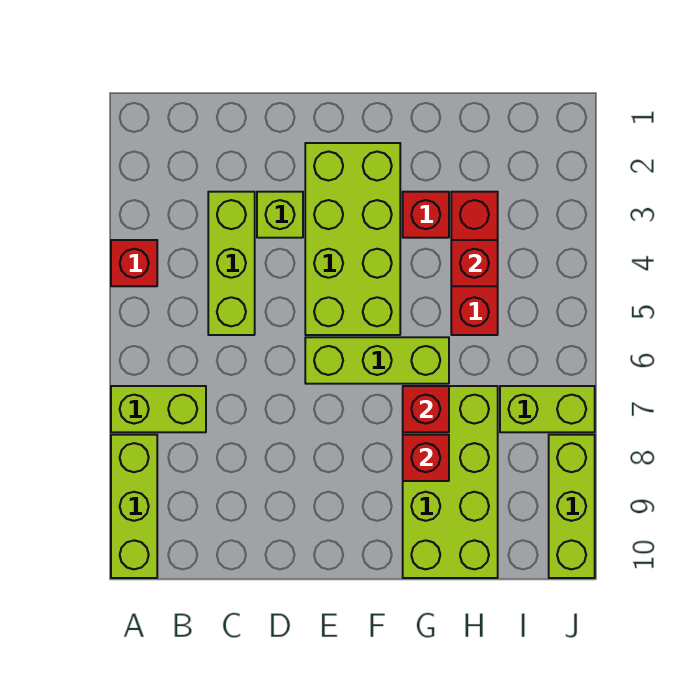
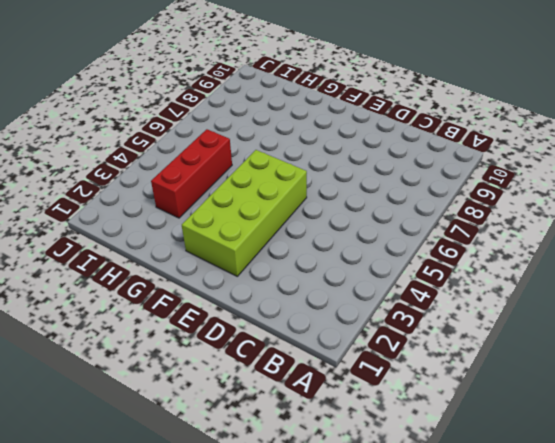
none -> red brick A4 level 1
none -> lime brick A7:B7 level 1
none -> lime brick A8:A10 level 1

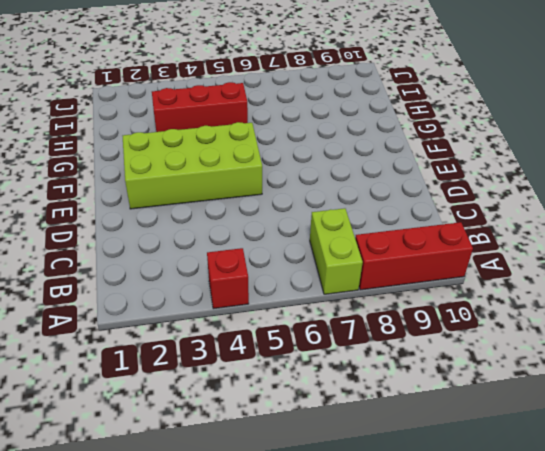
red brick A8:A10 level 1 -> lime brick A8:A10 level 1
none -> lime brick C3:C5 level 1
none -> lime brick D3 level 1
none -> lime brick E6:G6 level 1

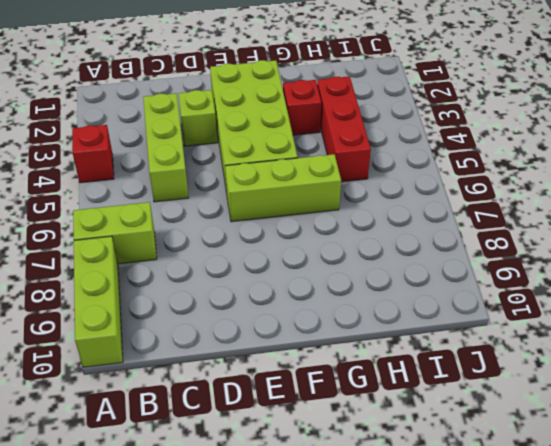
none -> lime brick G7:H10 level 1
none -> lime brick I7:J7 level 1
none -> lime brick J8:J10 level 1

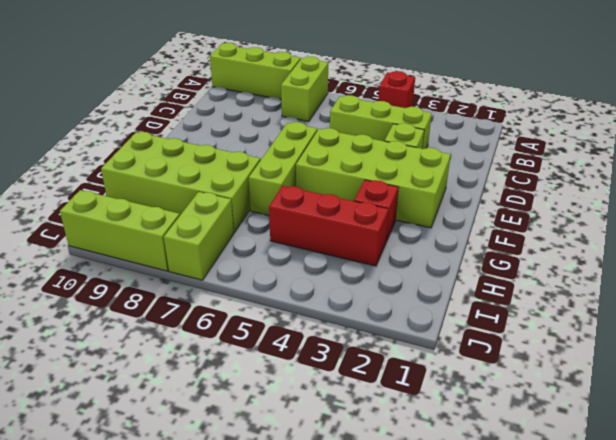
none -> red brick G7 level 2
none -> red brick G8 level 2
none -> red brick H4 level 2

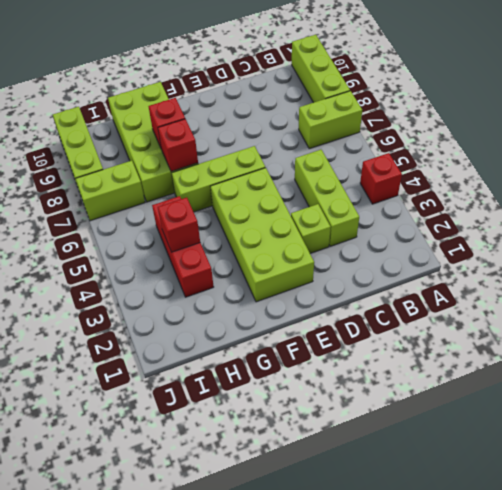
none -> red brick G3 level 1

